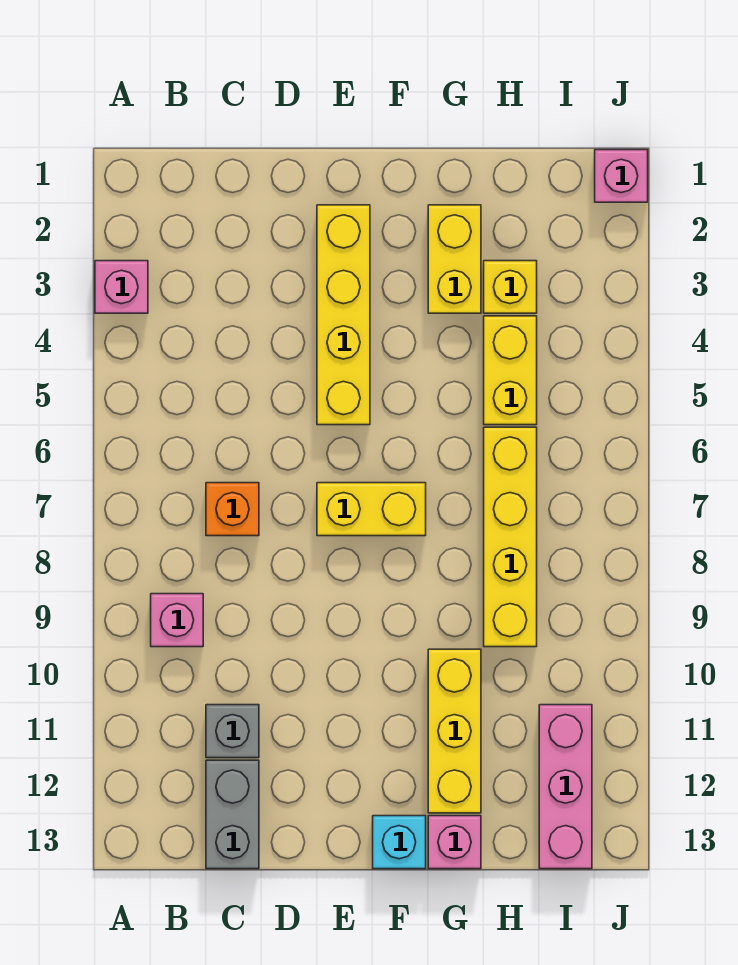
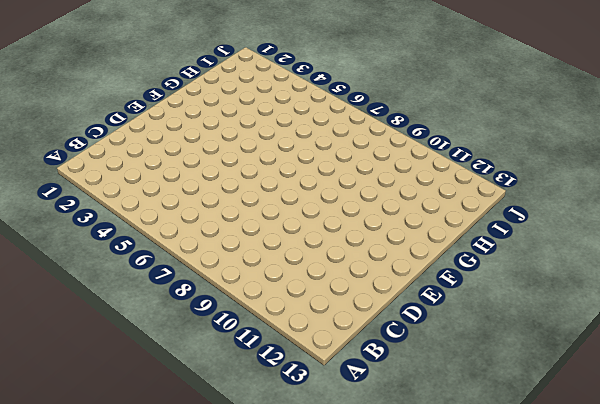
none -> pink brick A3 level 1
none -> pink brick B9 level 1
none -> orange brick C7 level 1

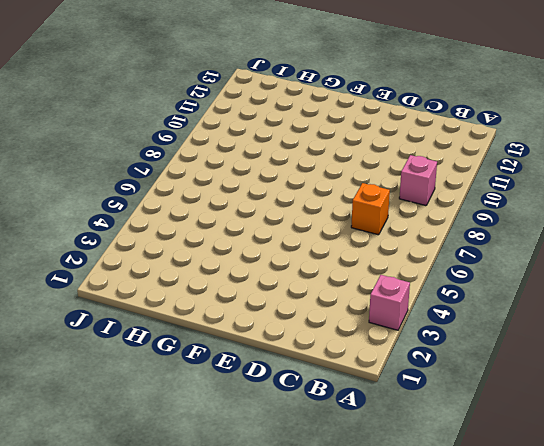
none -> grey brick C11 level 1
none -> grey brick C12:C13 level 1
none -> yellow brick E2:E5 level 1

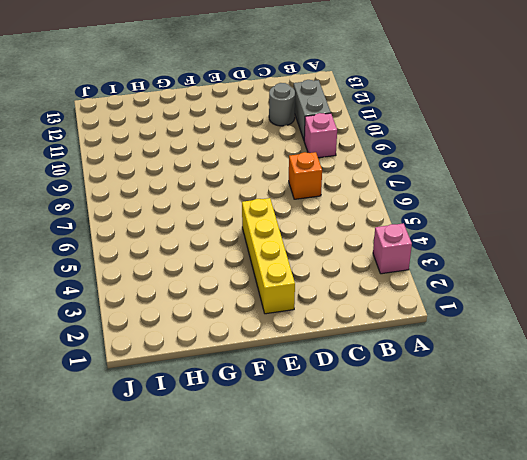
grey brick B10:B11 level 1 -> grey brick C12:C13 level 1
grey round brick C11 level 1 -> grey brick C11 level 1
none -> yellow brick E7:F7 level 1
none -> cyan brick F13 level 1
none -> yellow brick G2:G3 level 1

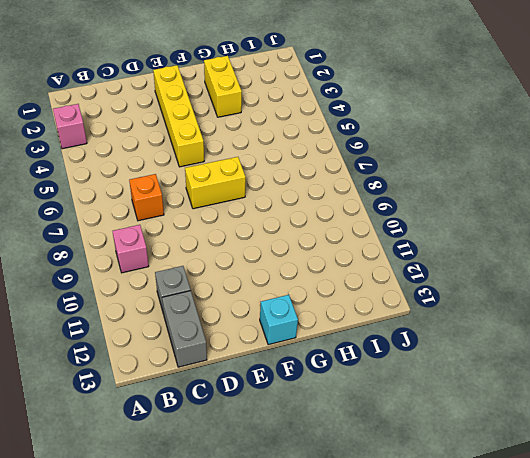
none -> yellow brick G10:G12 level 1
none -> pink brick G13 level 1
none -> yellow brick H3 level 1

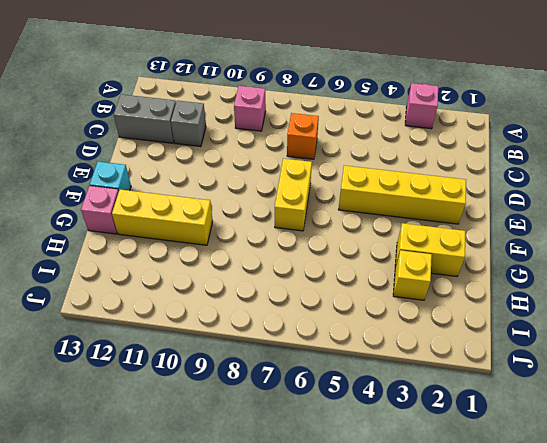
none -> yellow brick H4:H5 level 1
none -> yellow brick H6:H9 level 1
none -> pink brick I11:I13 level 1

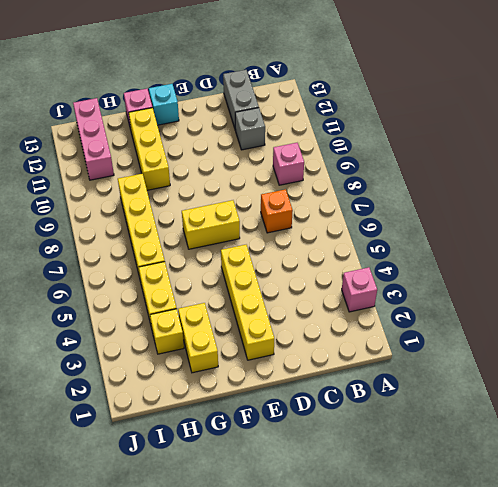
none -> pink brick J1 level 1

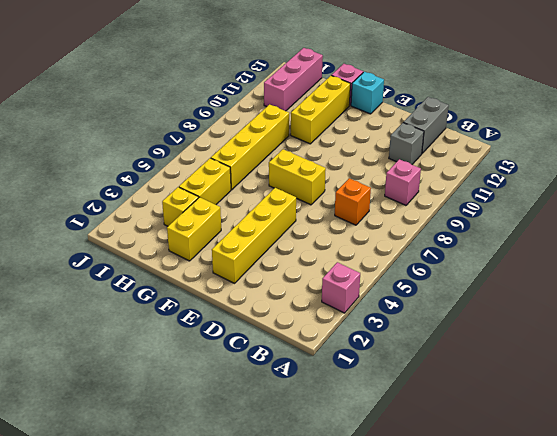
none -> pink brick J1 level 1

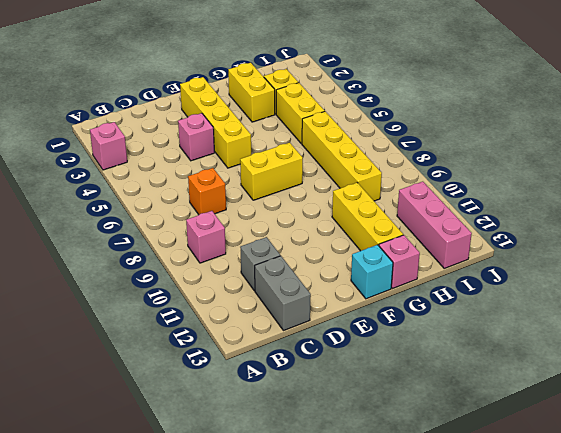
pink brick D4 level 1 -> pink brick J1 level 1

